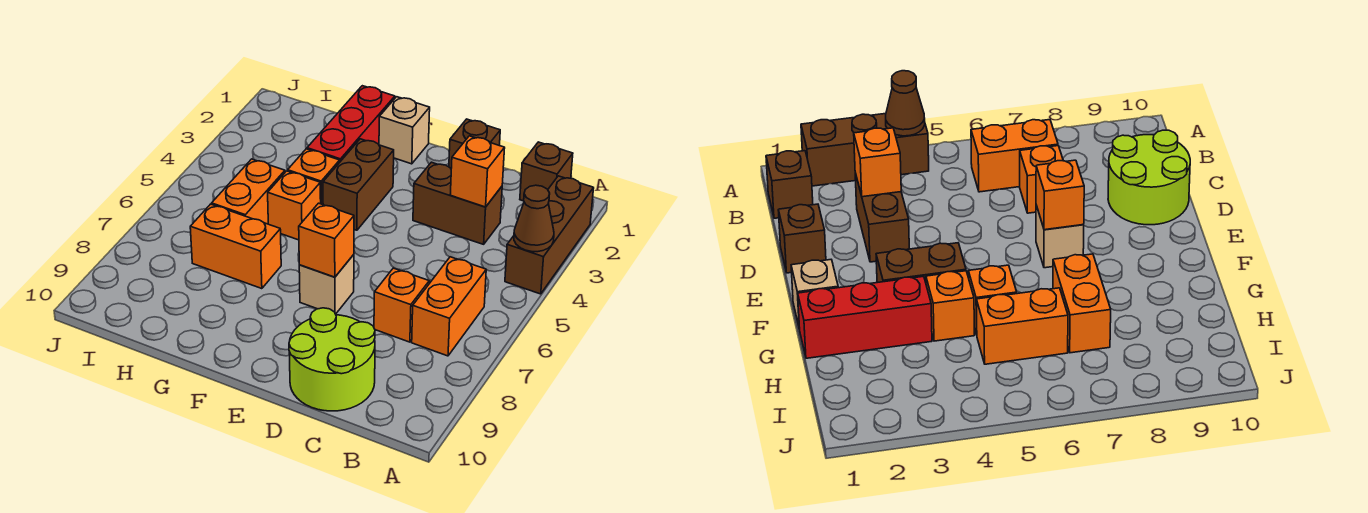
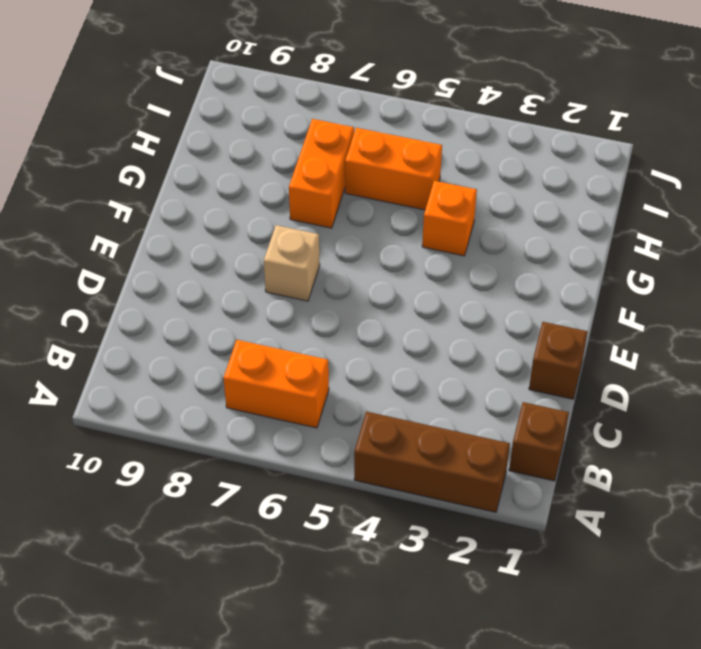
none -> brown brick C3:D3 level 1
none -> orange brick C7 level 1
none -> lime round brick C9:D10 level 1

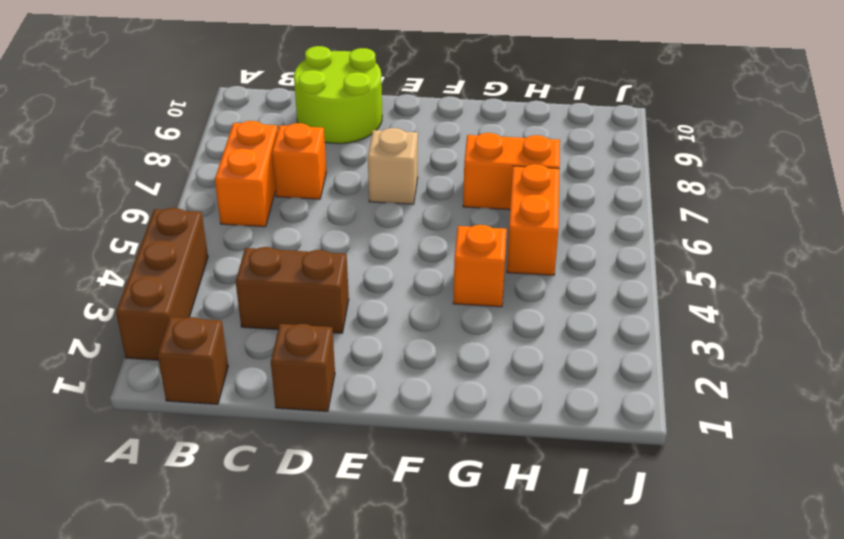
none -> tan brick F1 level 1
none -> brown brick F3:F4 level 1
none -> red brick G1:G3 level 1

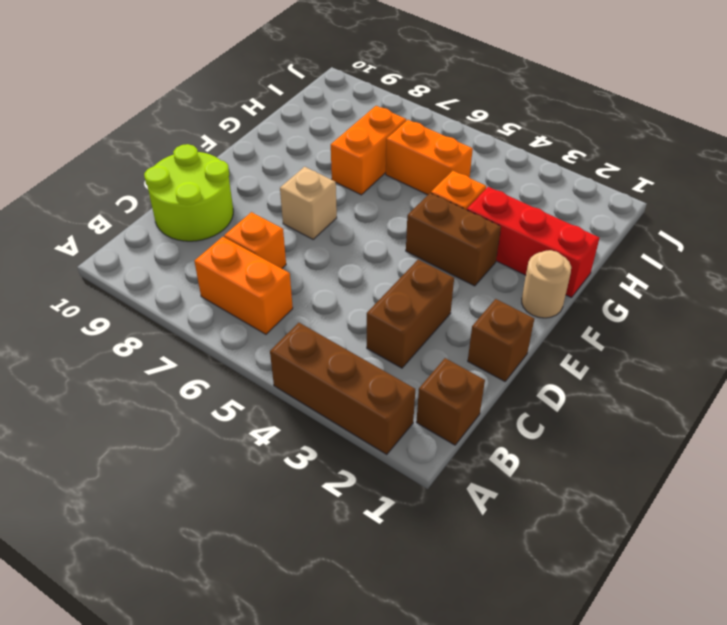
tan round brick F1 level 1 -> tan brick F1 level 1
none -> orange brick G5 level 1
none -> brown cone A4 level 2
none -> orange brick C3 level 2

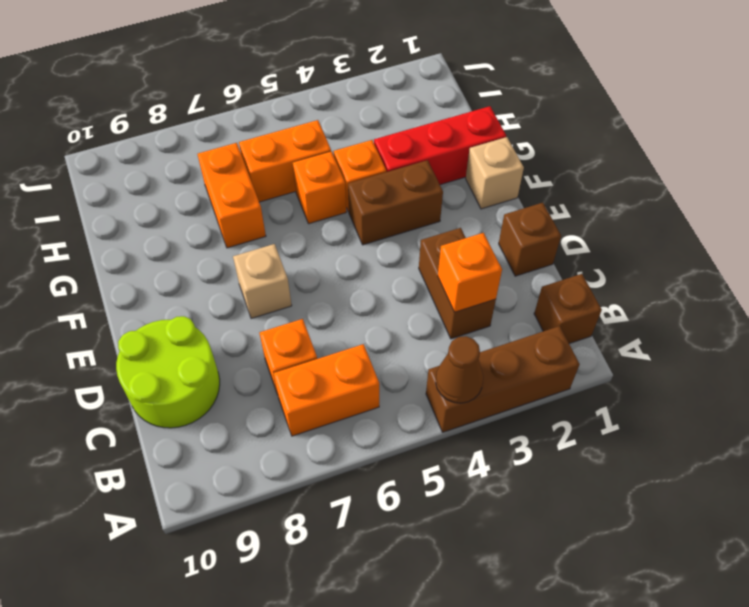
none -> orange brick E7 level 2

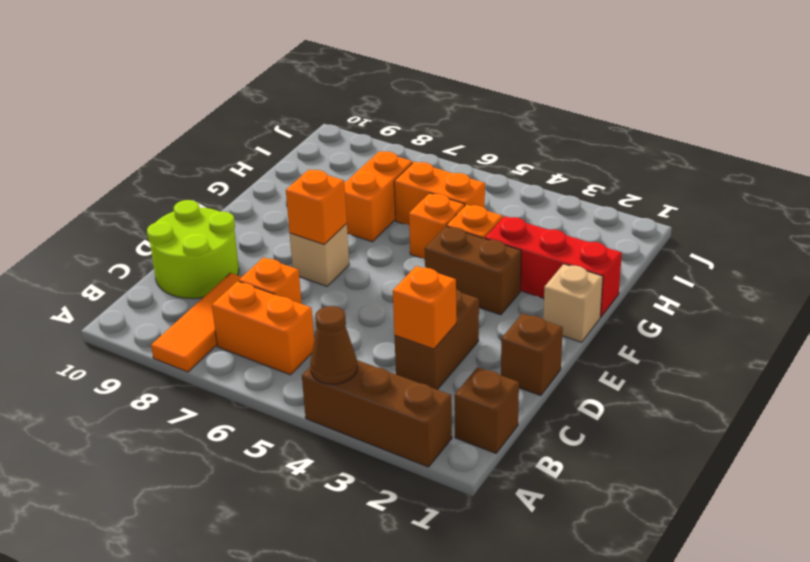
orange tile A8:C8 level 1 -> none

